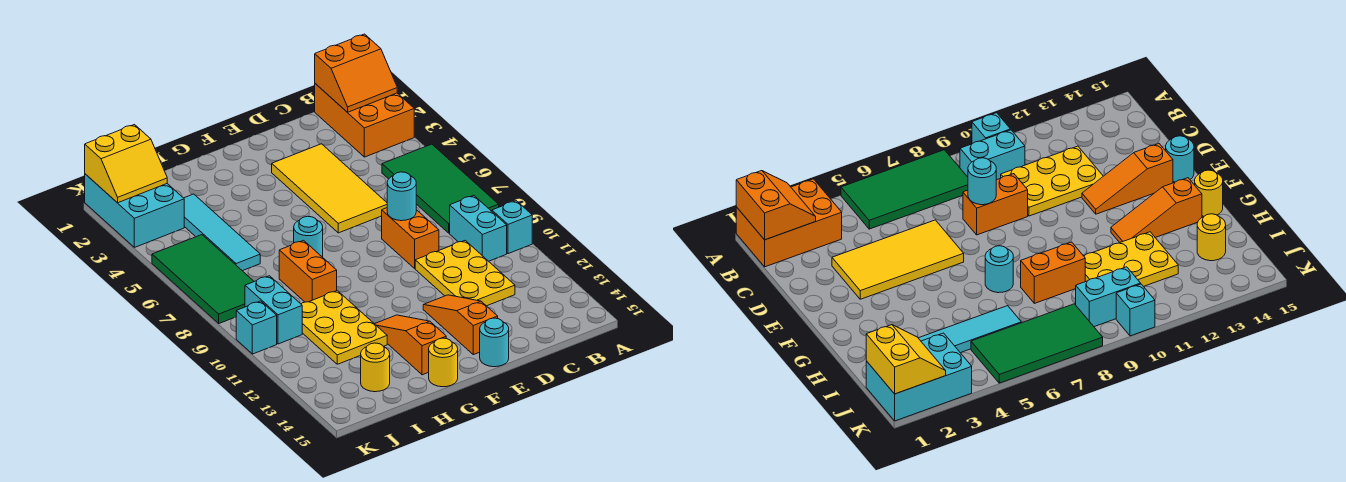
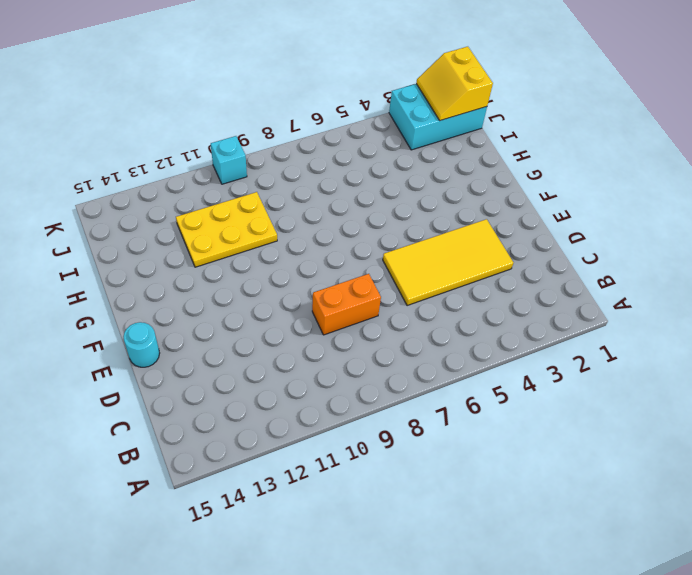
none -> orange brick A1:B3 level 1
none -> green tile A5:B8 level 1
none -> cyan brick A10 level 1

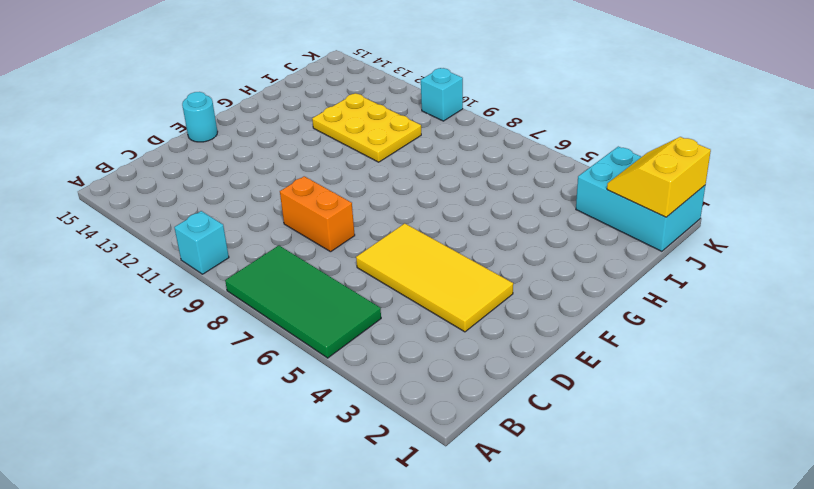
none -> orange brick A1:B3 level 1
none -> cyan brick B9:B10 level 1
none -> yellow plate C10:D12 level 1

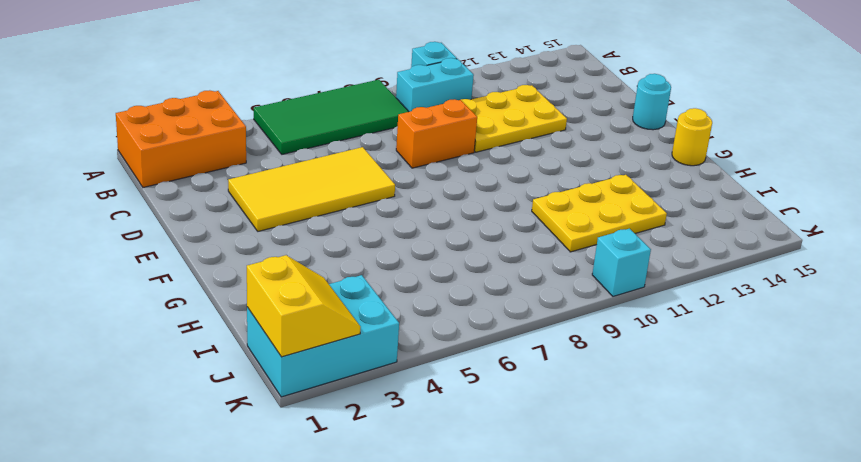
none -> orange slope E12:E14 level 1 top 14
none -> cyan round brick G7 level 1
none -> orange slope G12:G14 level 1 top 14

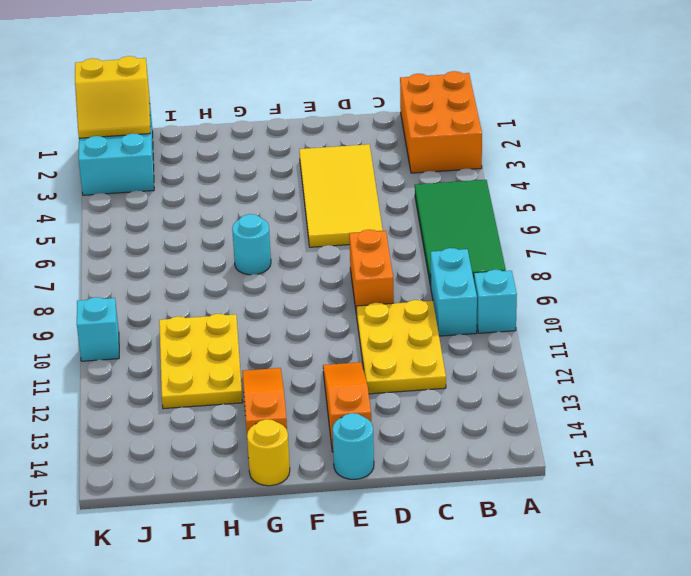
none -> orange brick H8:H9 level 1
none -> cyan tile I3:I6 level 1
none -> yellow round brick I14 level 1

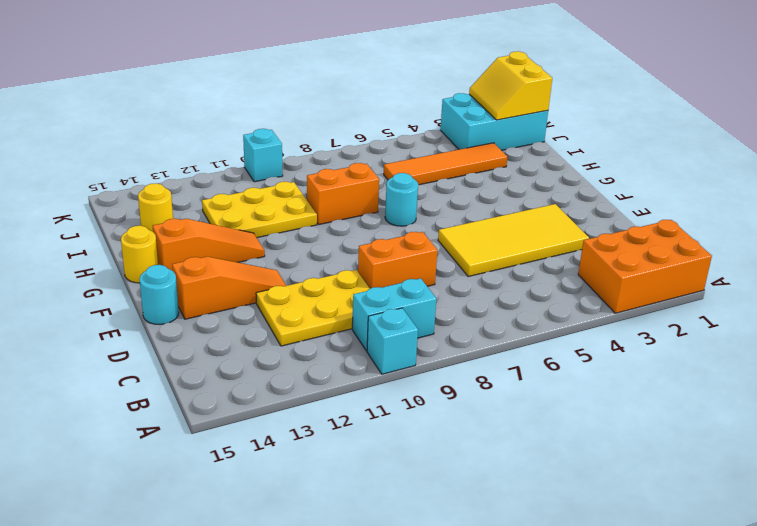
orange tile I3:I6 level 1 -> cyan tile I3:I6 level 1
none -> green tile A5:B8 level 1
none -> green tile J5:K8 level 1
none -> cyan brick J9:J10 level 1

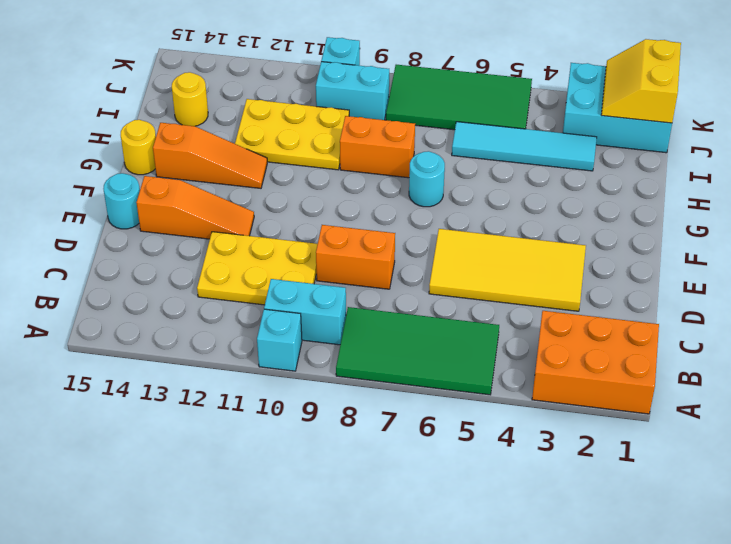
none -> orange slope A1:B2 level 2 top 1
none -> cyan round brick D8 level 2

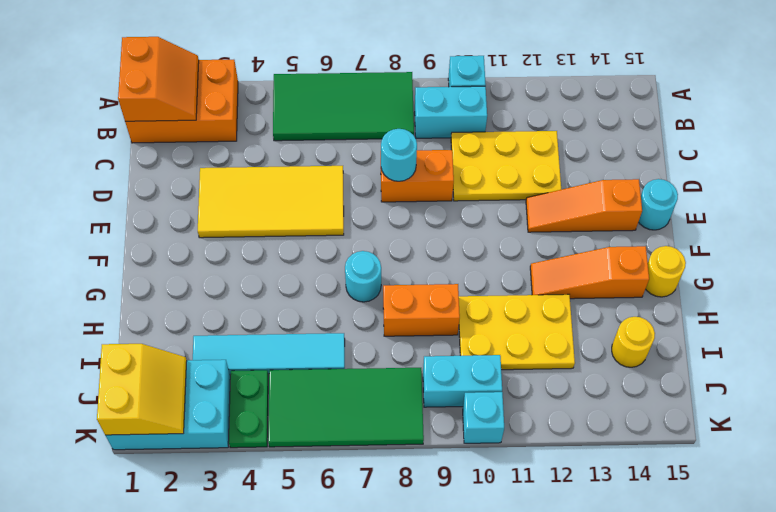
green plate J4:K4 level 1 -> none

